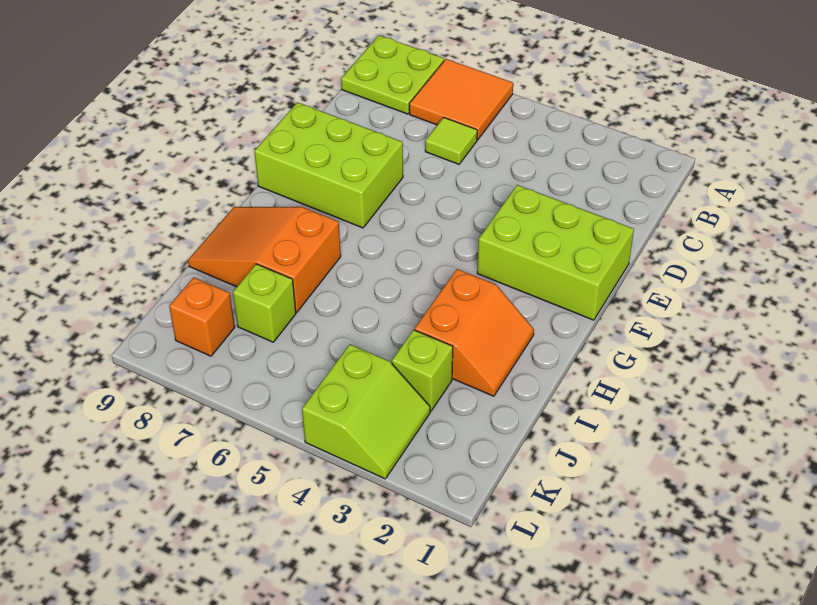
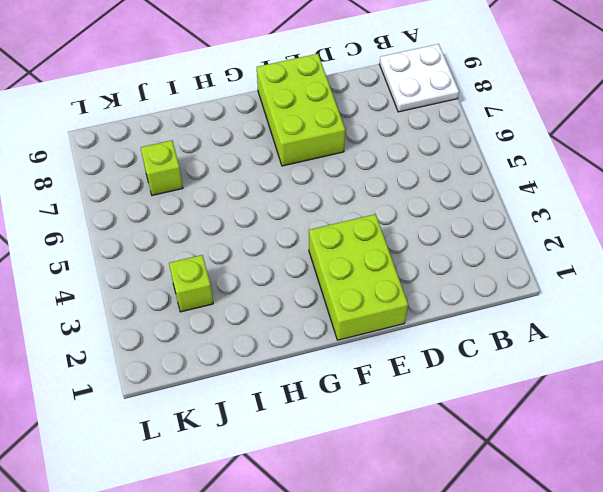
white plate A8:B9 level 1 -> lime plate A8:B9 level 1
none -> orange tile A6:B7 level 1
none -> lime tile C6 level 1

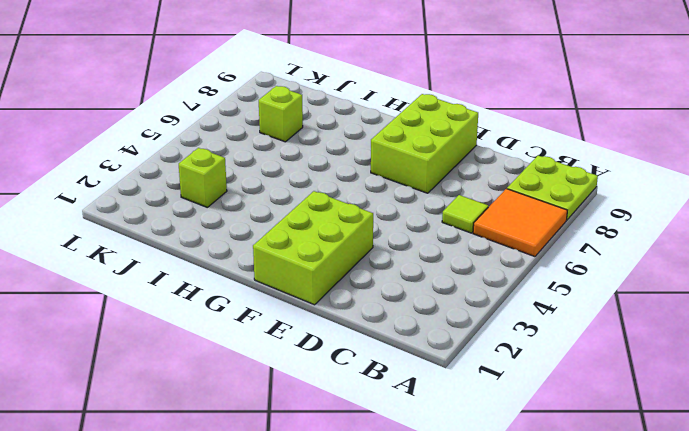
none -> orange slope H2:I3 level 1 top 3
none -> orange slope H7:I9 level 1 top 7

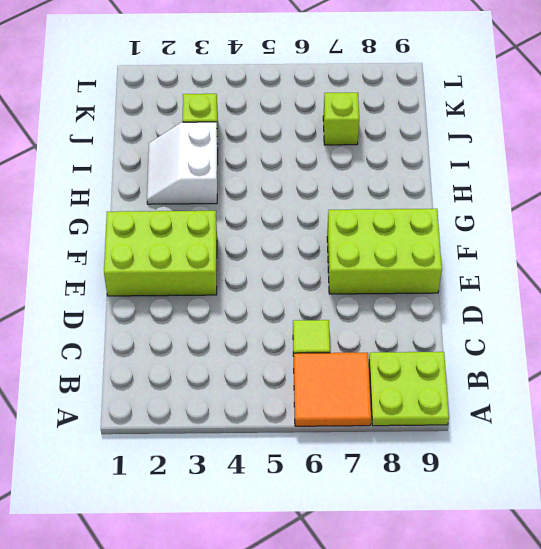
white slope H2:I3 level 1 top 3 -> orange slope H2:I3 level 1 top 3
none -> orange slope H7:I9 level 1 top 7
none -> lime slope K3:L4 level 1 top 4

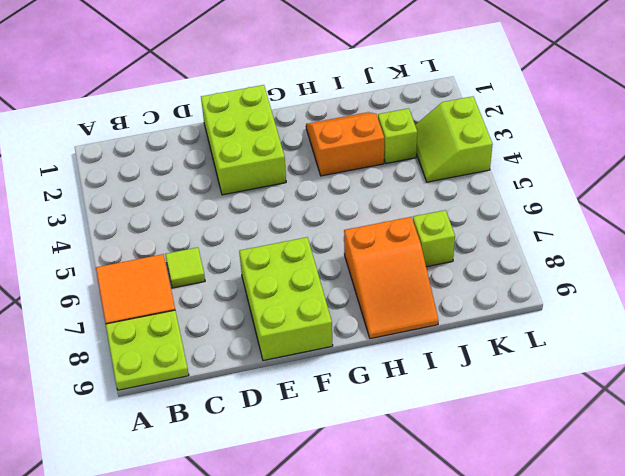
lime slope K3:L4 level 1 top L -> lime slope K3:L4 level 1 top 4
none -> orange brick K8 level 1

